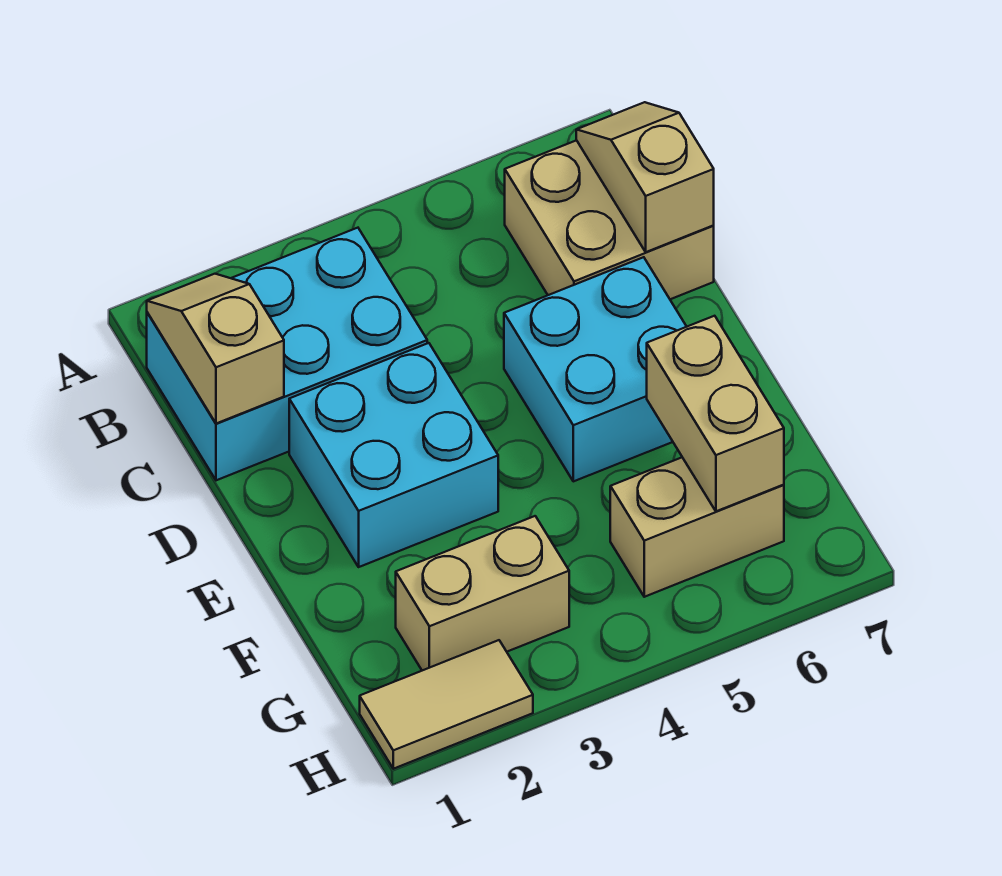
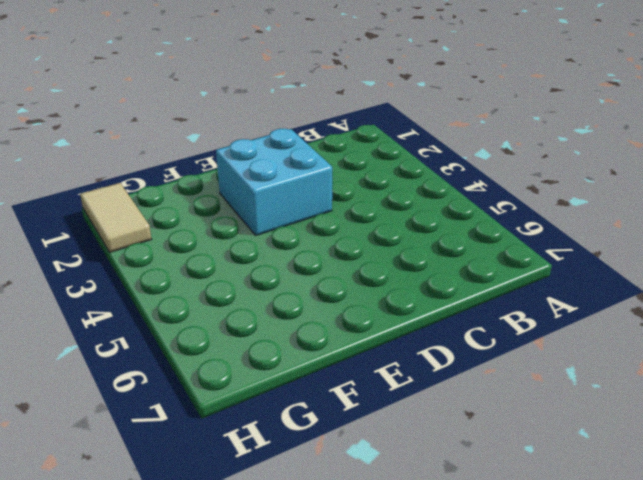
none -> cyan brick B1:C3 level 1
none -> tan brick B6:C7 level 1

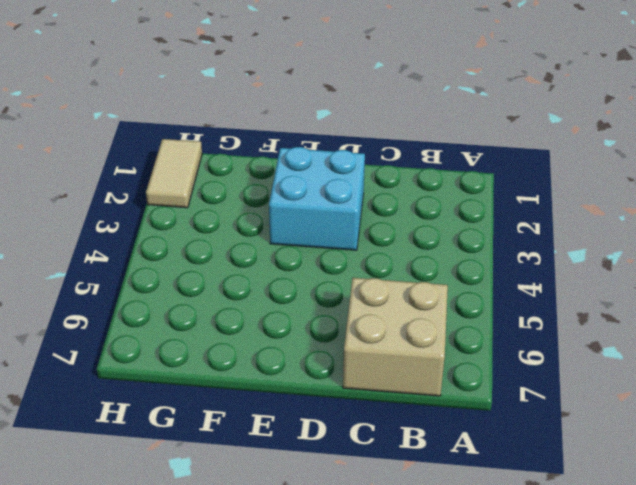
none -> cyan brick B1:C3 level 1
none -> cyan brick D5:E6 level 1

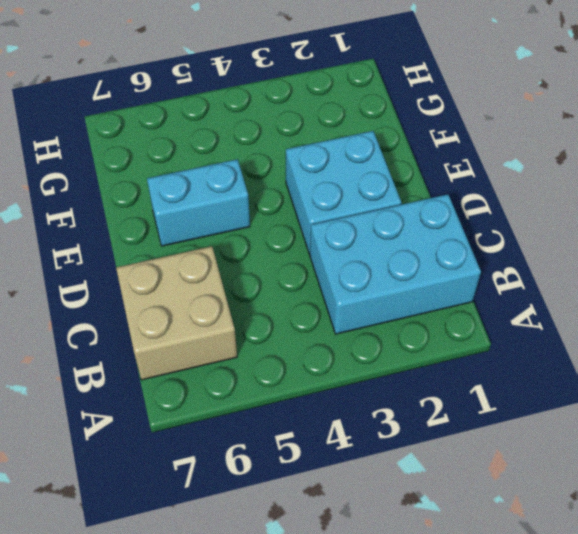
cyan brick E5:E6 level 1 -> cyan brick D5:E6 level 1
none -> tan brick G2:G3 level 1
none -> tan brick G5:G6 level 1

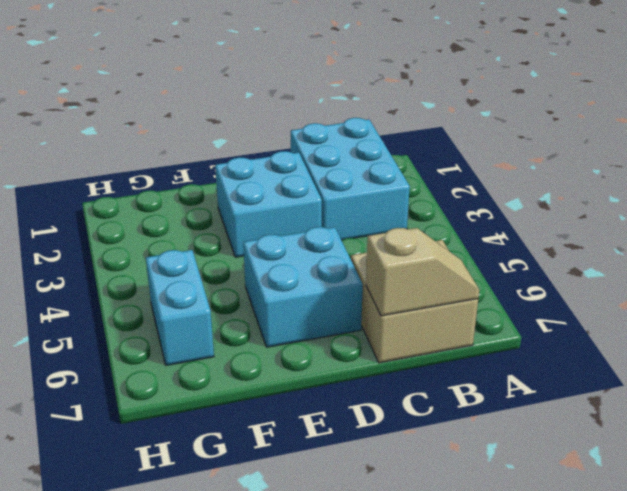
cyan brick G5:G6 level 1 -> tan brick G5:G6 level 1
none -> tan brick G2:G3 level 1
none -> tan tile H1:H2 level 1

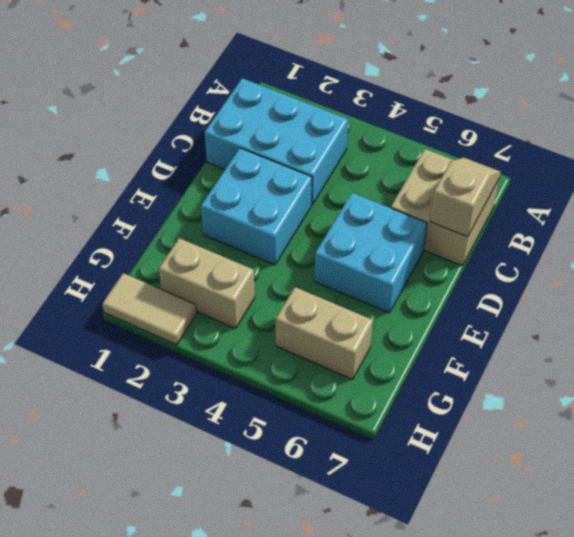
none -> tan slope B1:C1 level 2 top C
none -> tan brick F6:G6 level 2

